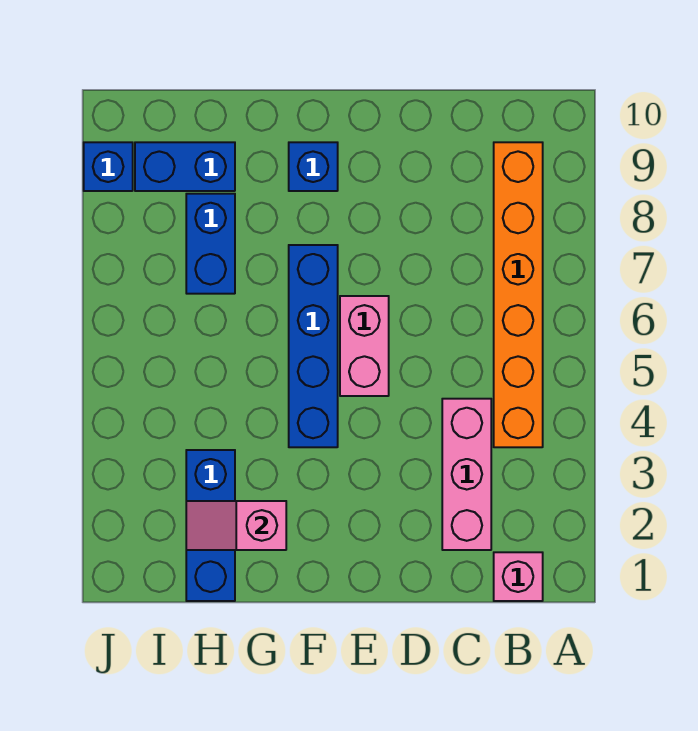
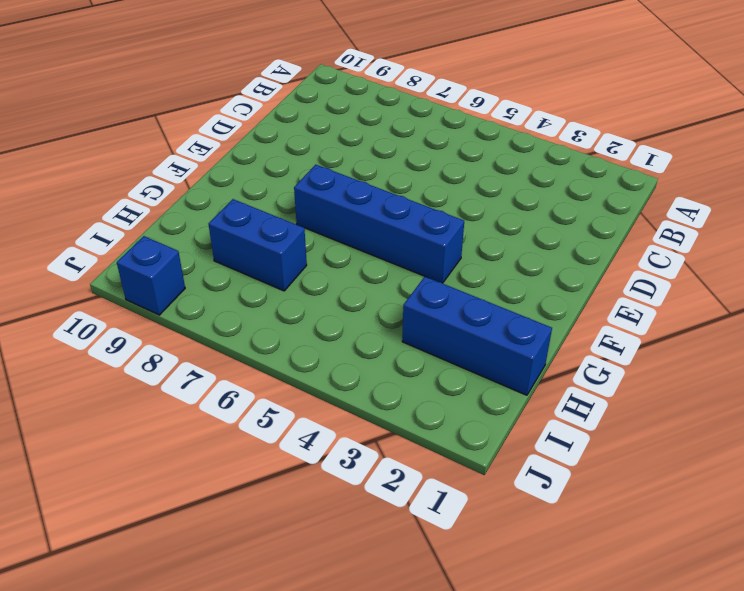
none -> pink brick B1 level 1
none -> orange brick B4:B9 level 1

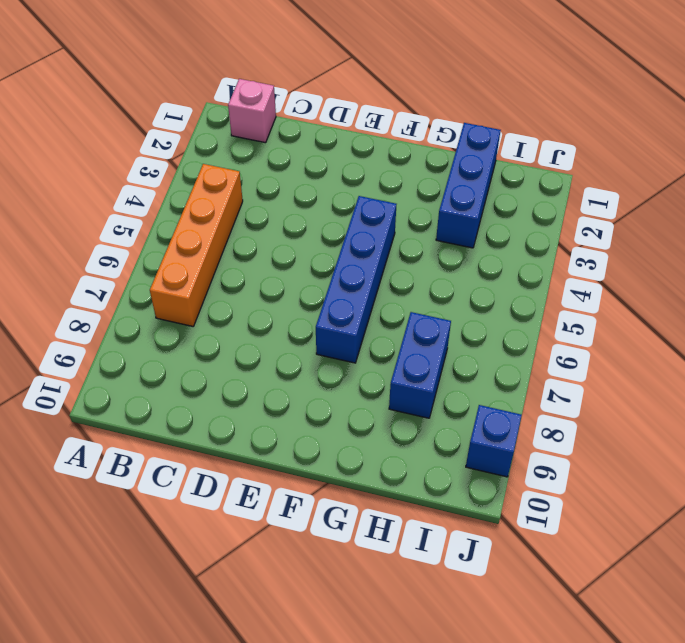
orange brick B4:B7 level 1 -> orange brick B4:B9 level 1
none -> pink brick C2:C4 level 1
none -> pink brick E5:E6 level 1

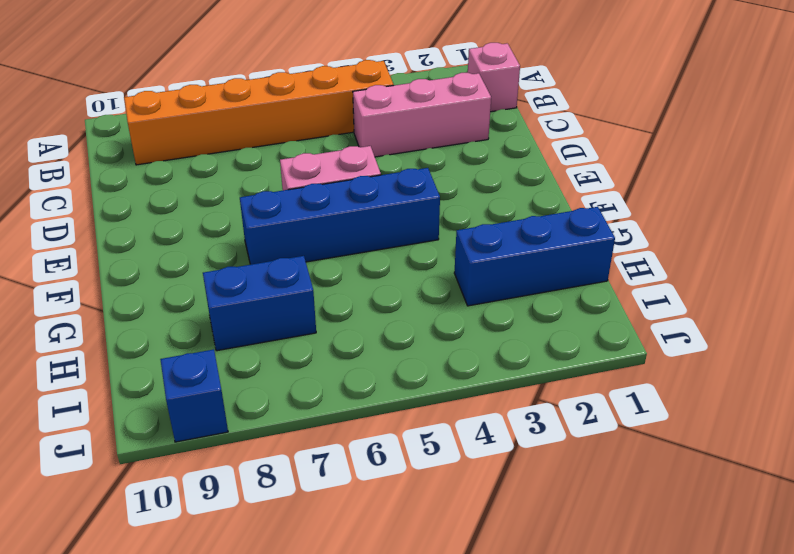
none -> blue brick F9 level 1
none -> blue brick H9:I9 level 1

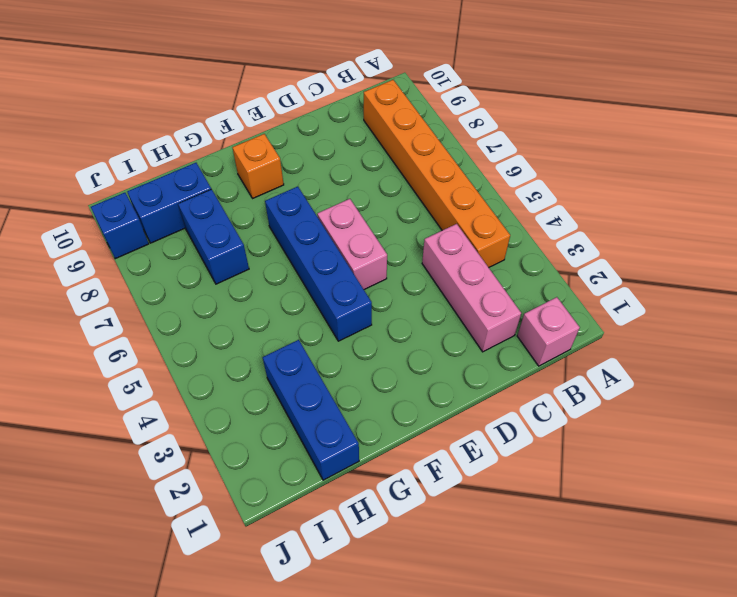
orange brick F9 level 1 -> blue brick F9 level 1
none -> pink slope G2:H2 level 2 top G

